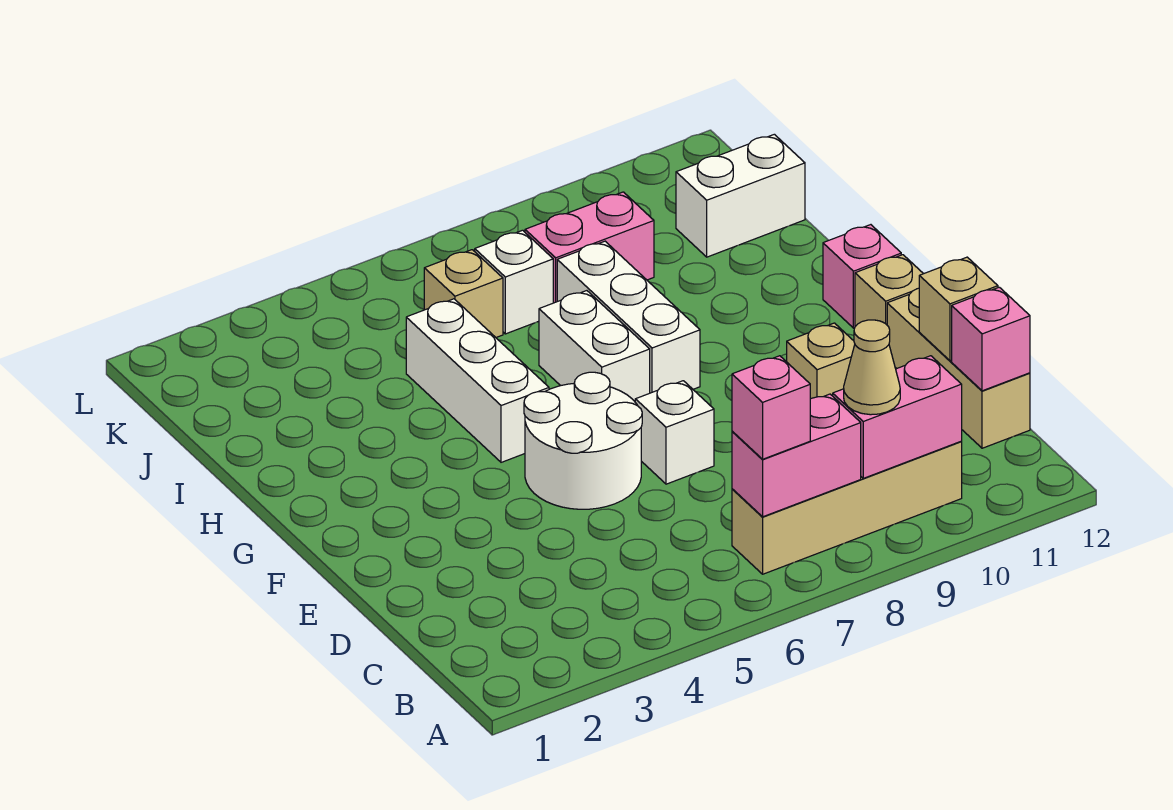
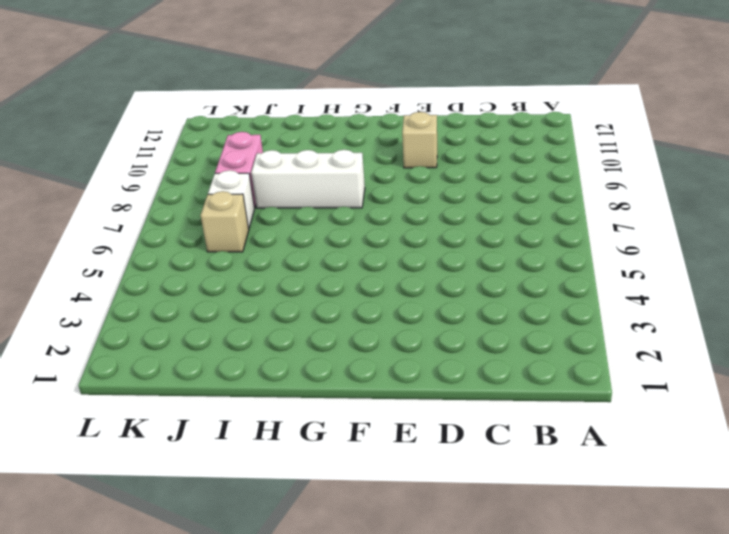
none -> tan brick B7:B10 level 1
none -> tan brick C12:E12 level 1
none -> white round brick E5:F6 level 1

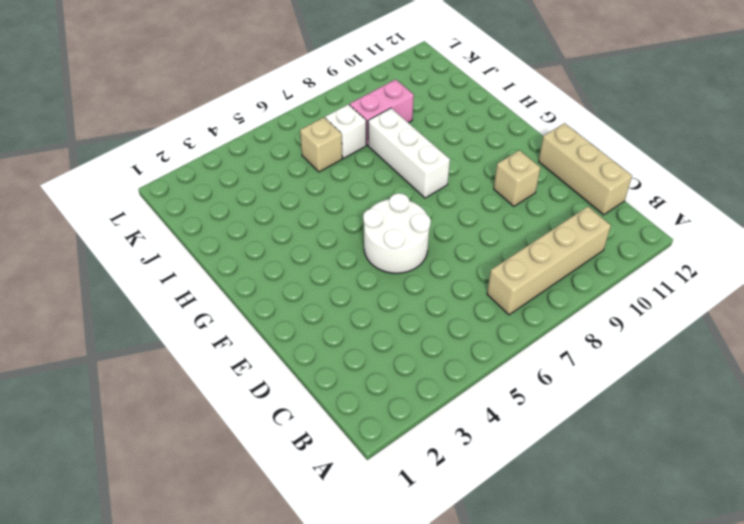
none -> white brick E7 level 1
none -> tan brick F12 level 1
none -> white brick G5:I5 level 1

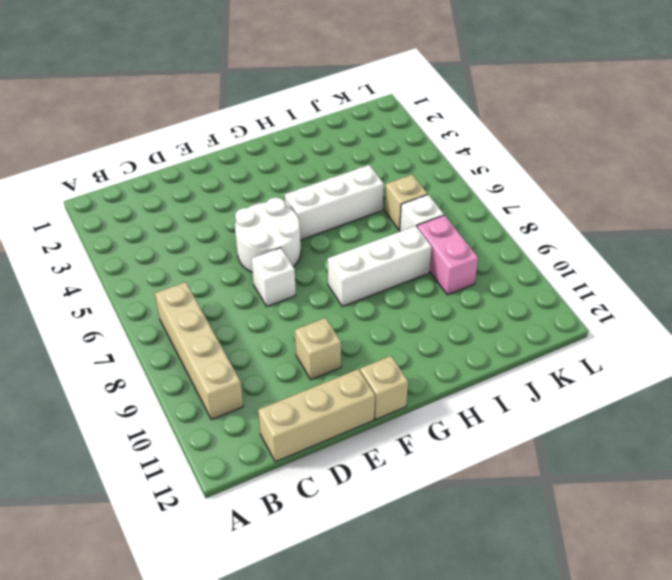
none -> white brick G7:H7 level 1
none -> pink brick G12 level 1
none -> white brick J11:J12 level 1

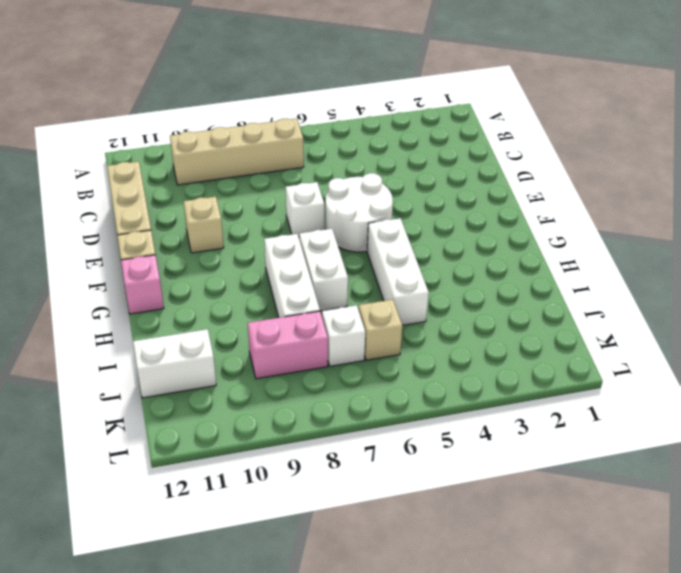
none -> pink brick B7:B8 level 2
none -> pink brick B9:B10 level 2
none -> pink brick C12 level 2

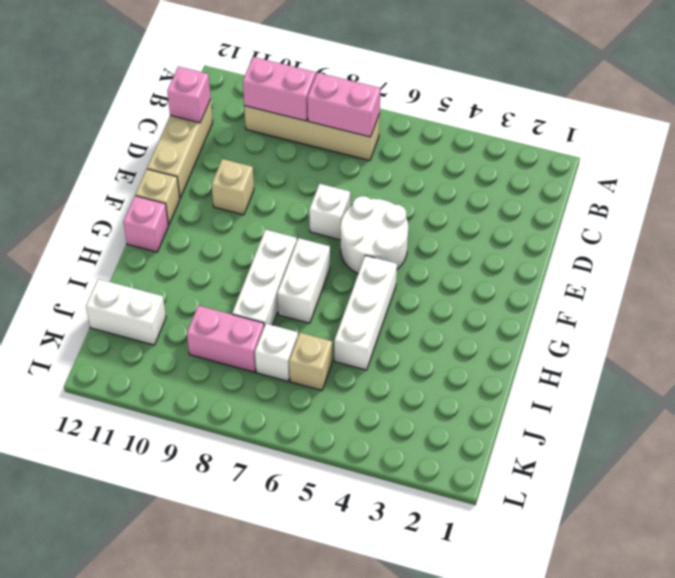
none -> tan brick D12 level 2
none -> pink brick B7 level 3
none -> tan cone B9 level 3

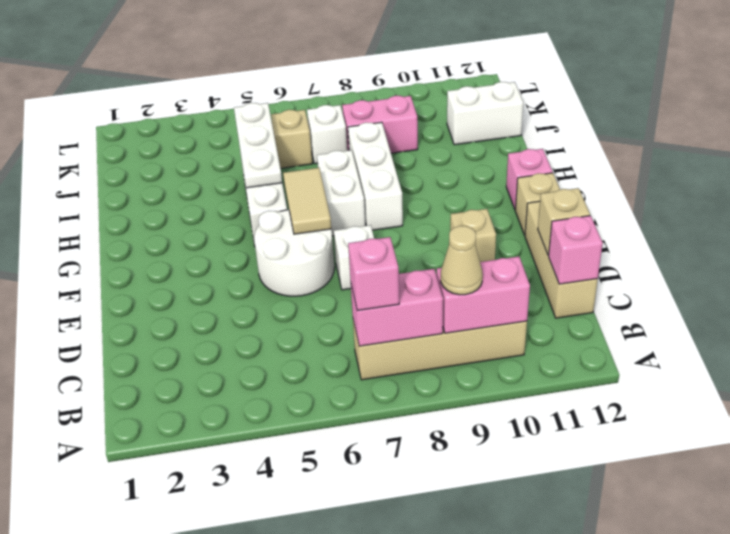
tan tile F6:G6 level 2 -> none
white plate H5:J5 level 2 -> none

